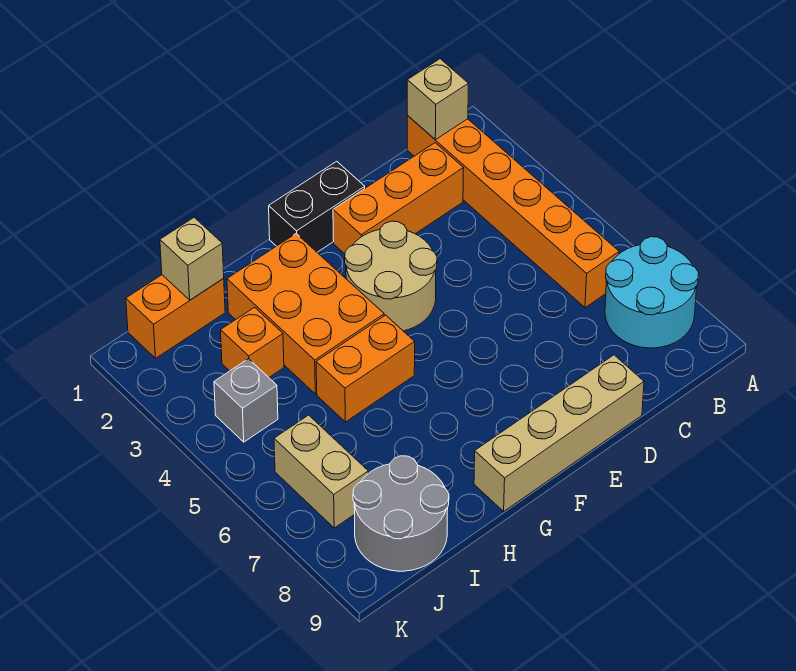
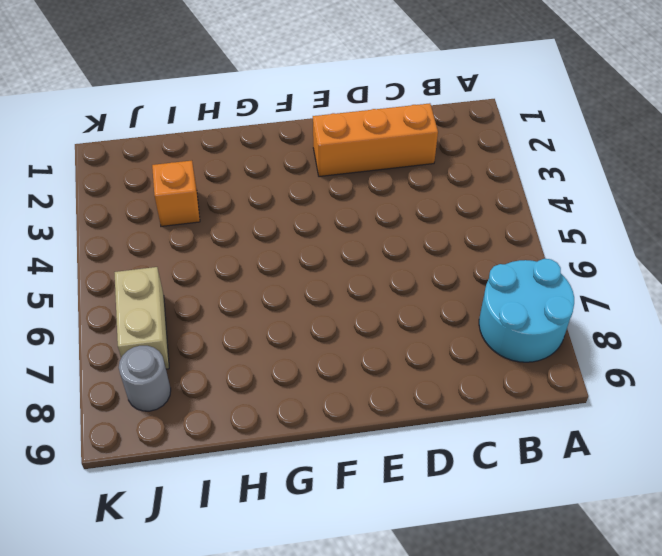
grey round brick J8 level 1 -> grey round brick I8:J9 level 1
none -> orange brick B1:B6 level 1
none -> tan brick D9:G9 level 1
none -> black brick E1:F1 level 1

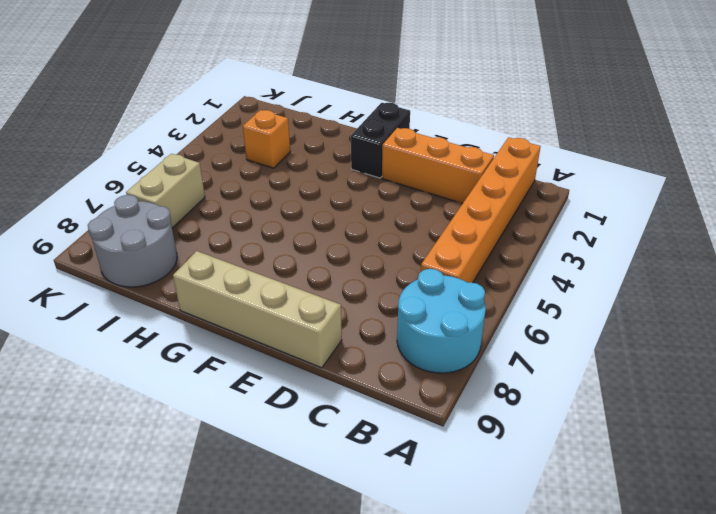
black brick F1:F2 level 1 -> black brick E1:F1 level 1
none -> tan round brick E3:F4 level 1
none -> orange brick G2:H4 level 1
none -> orange brick G5:H5 level 1

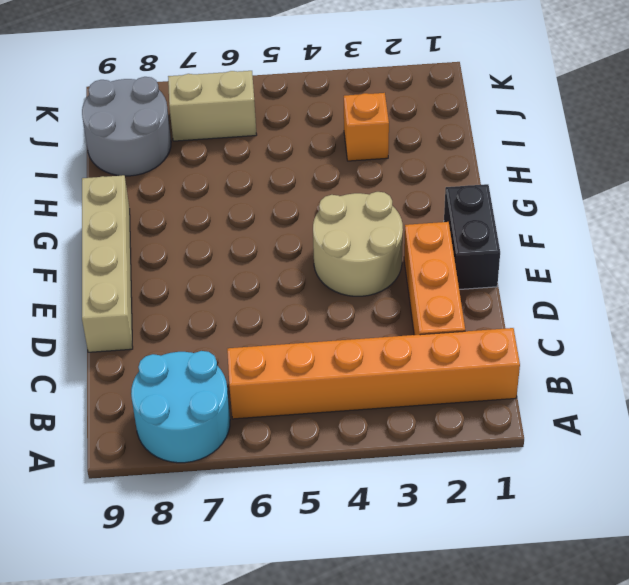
none -> orange brick G2:H4 level 1
none -> orange brick G5:H5 level 1
none -> orange brick I1:J1 level 1

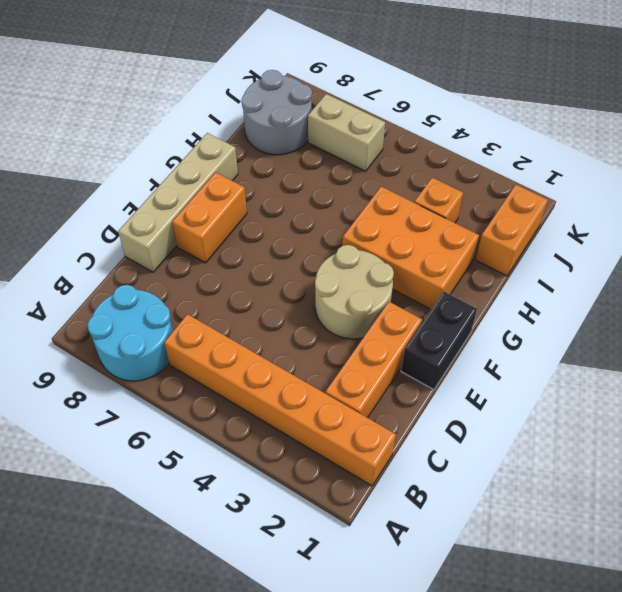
orange brick E8:F8 level 1 -> orange brick G5:H5 level 1
none -> grey brick J4 level 1
none -> tan brick B1 level 2
none -> tan brick I1 level 2

